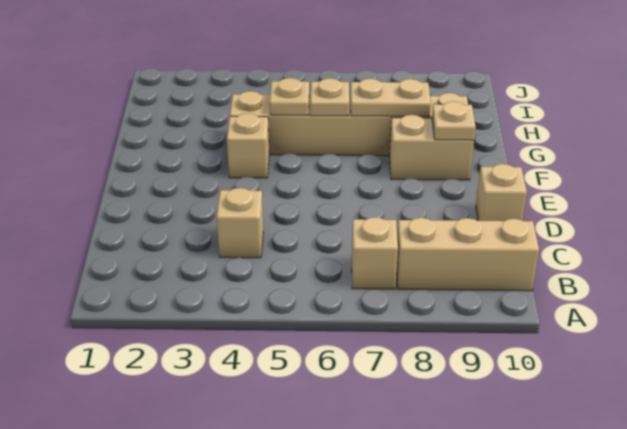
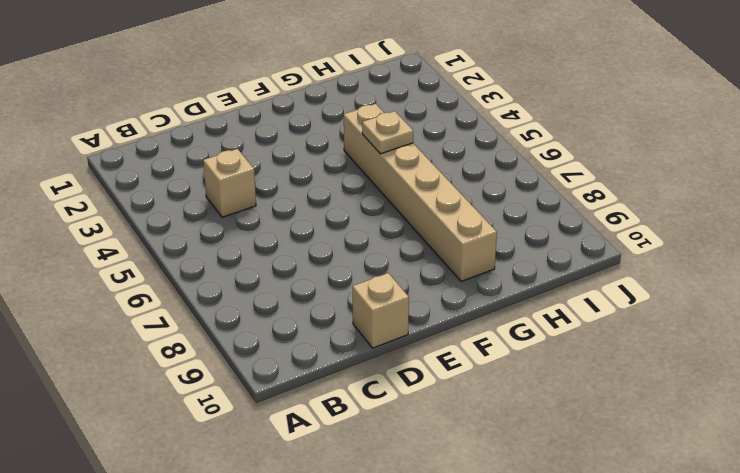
none -> tan brick B7 level 1
none -> tan brick B8:B10 level 1

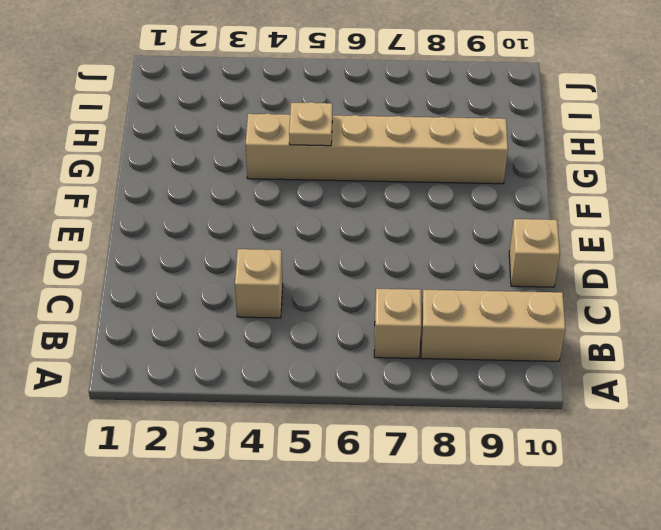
none -> tan brick F4 level 1
none -> tan brick F8:F9 level 1

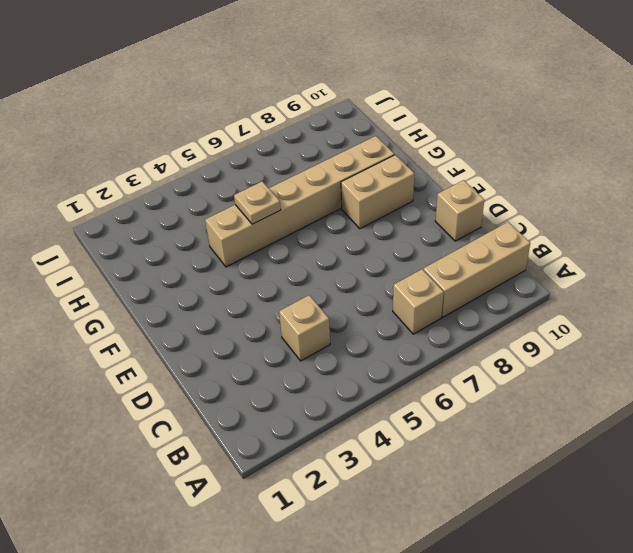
none -> tan brick F4 level 1
none -> tan plate F9 level 2

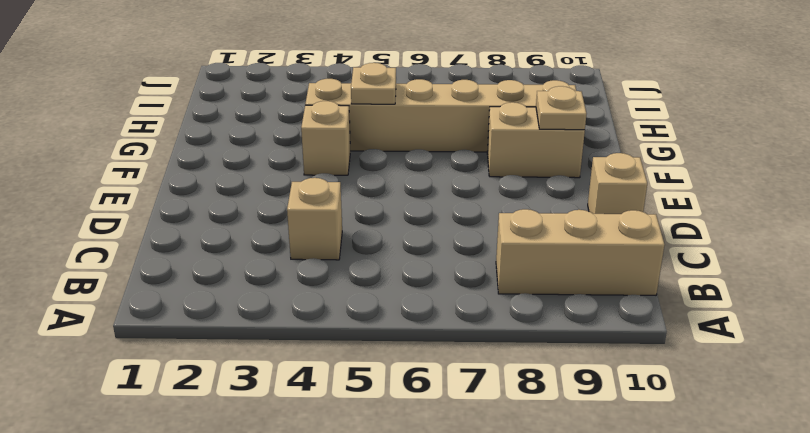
none -> tan brick B7 level 1
none -> tan plate G6 level 2

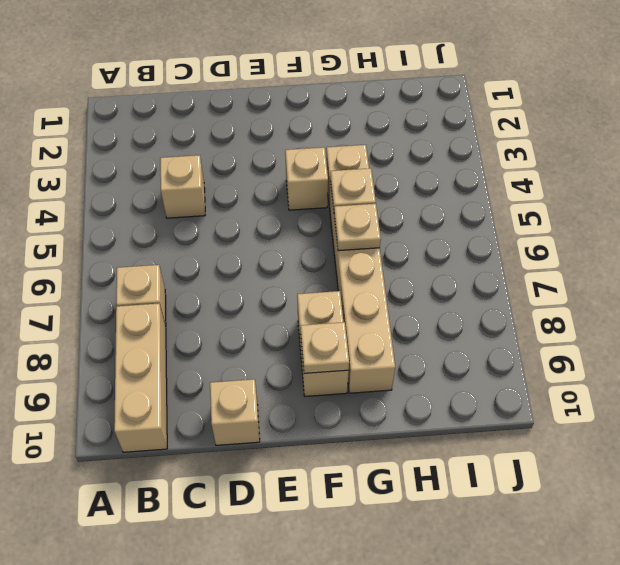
none -> tan plate G7:G8 level 2

